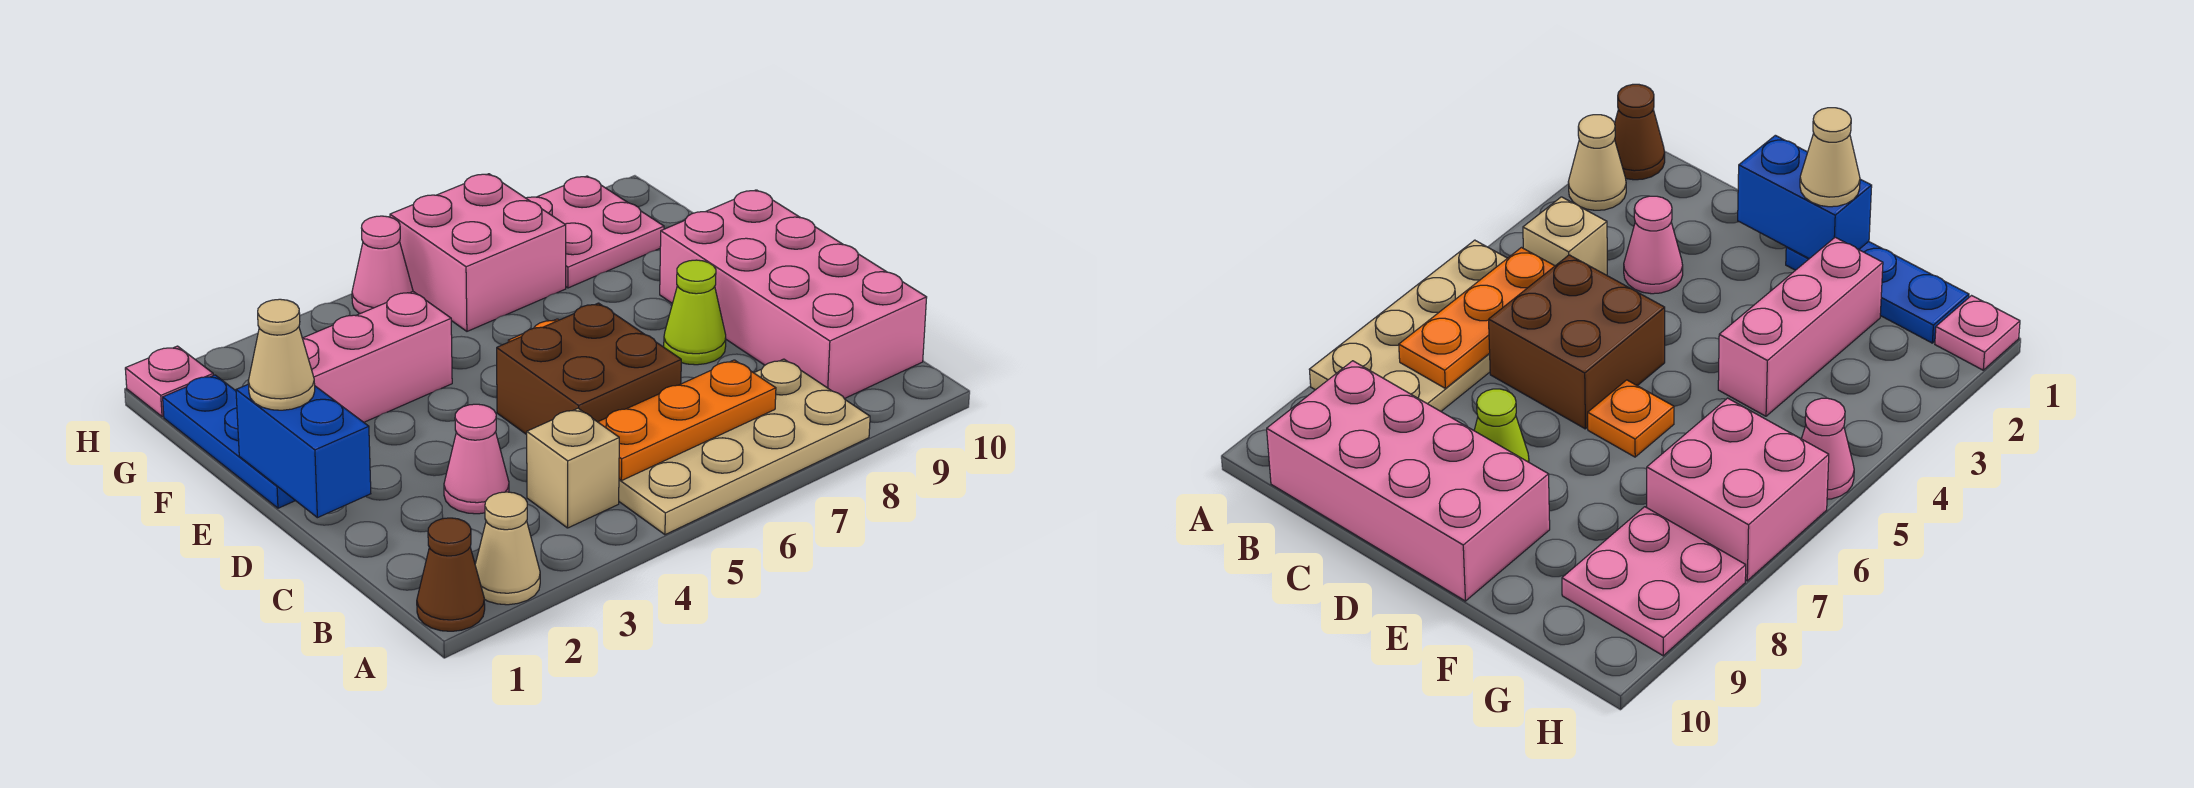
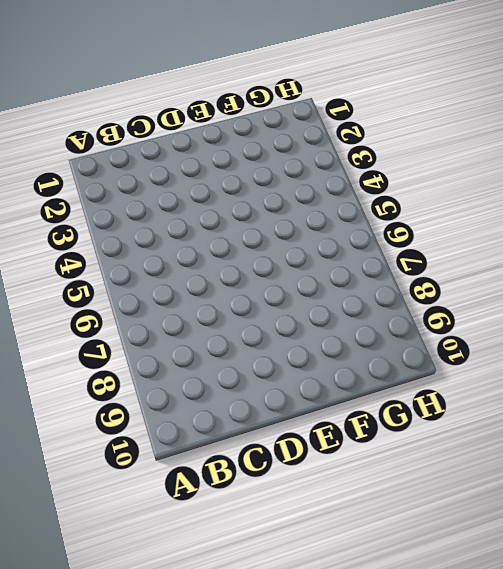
none -> brown cone A1 level 1
none -> tan cone A2 level 1
none -> tan plate A5:B8 level 1

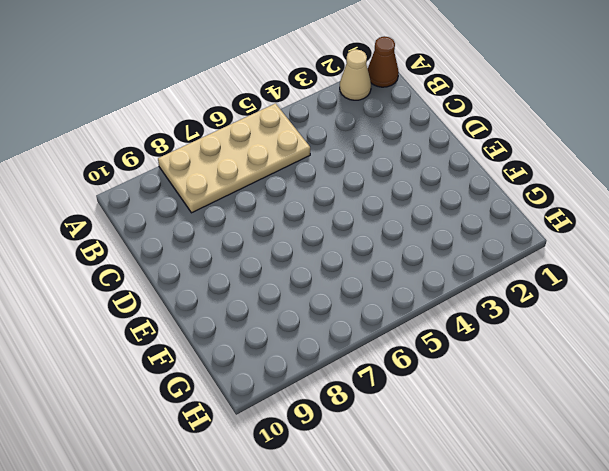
none -> tan brick B4 level 1
none -> pink brick B9:E10 level 1
none -> pink cone C3 level 1

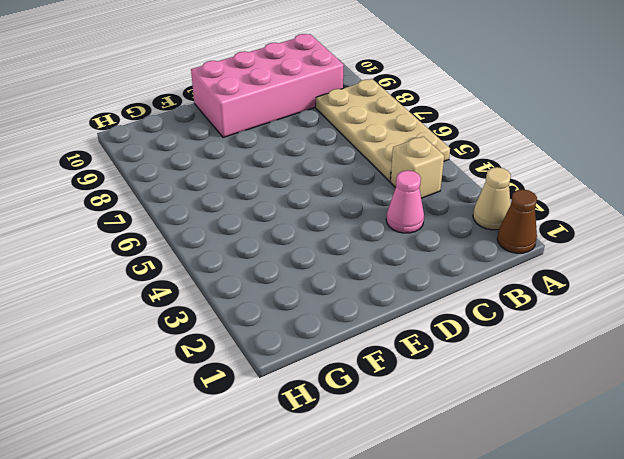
none -> brown brick C5:D6 level 1
none -> lime cone D8 level 1
none -> blue plate E1:G1 level 1

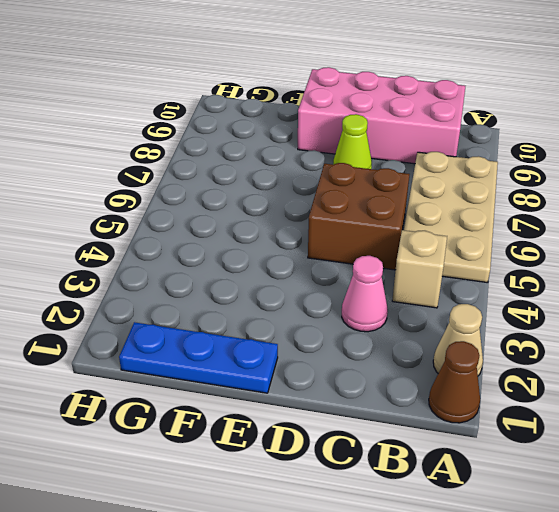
none -> orange plate E6 level 1
none -> pink brick F2:F4 level 1
none -> pink brick G6:H7 level 1

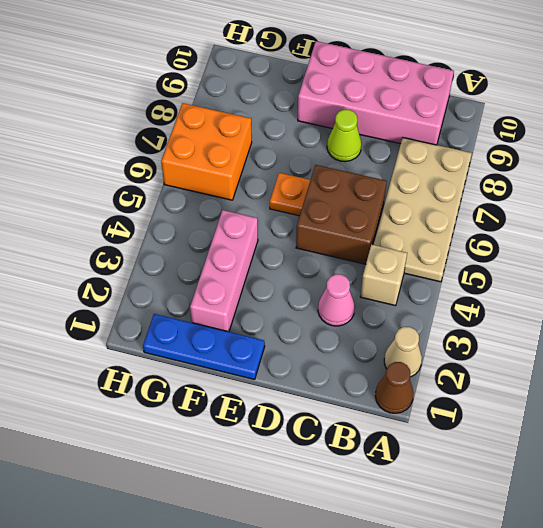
orange brick G6:H7 level 1 -> pink brick G6:H7 level 1
none -> pink plate G8:H9 level 1
none -> pink plate H1 level 1
none -> pink cone H5 level 1

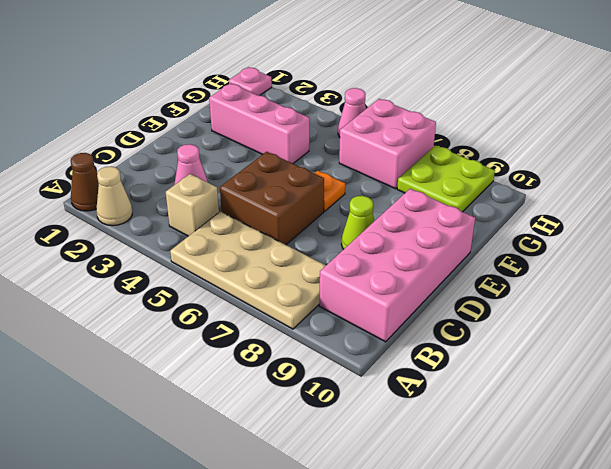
lime plate G8:H9 level 1 -> pink plate G8:H9 level 1
none -> blue plate E1:G1 level 1
none -> orange plate B5:B7 level 2
none -> blue brick D1:E1 level 2

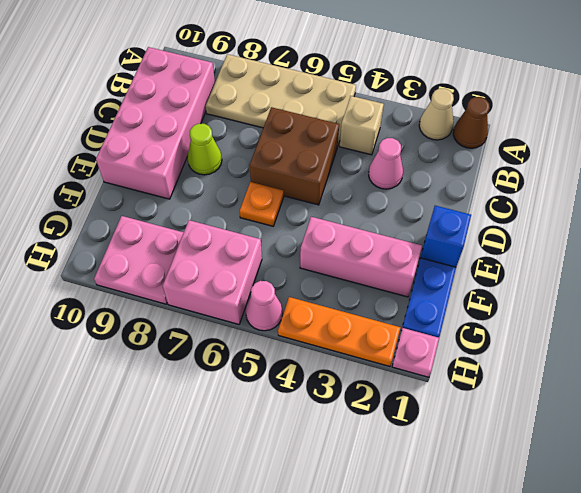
blue brick E1 level 2 -> blue brick D1:E1 level 2
orange plate H2:H4 level 1 -> orange plate B5:B7 level 2
none -> tan cone E1 level 3

